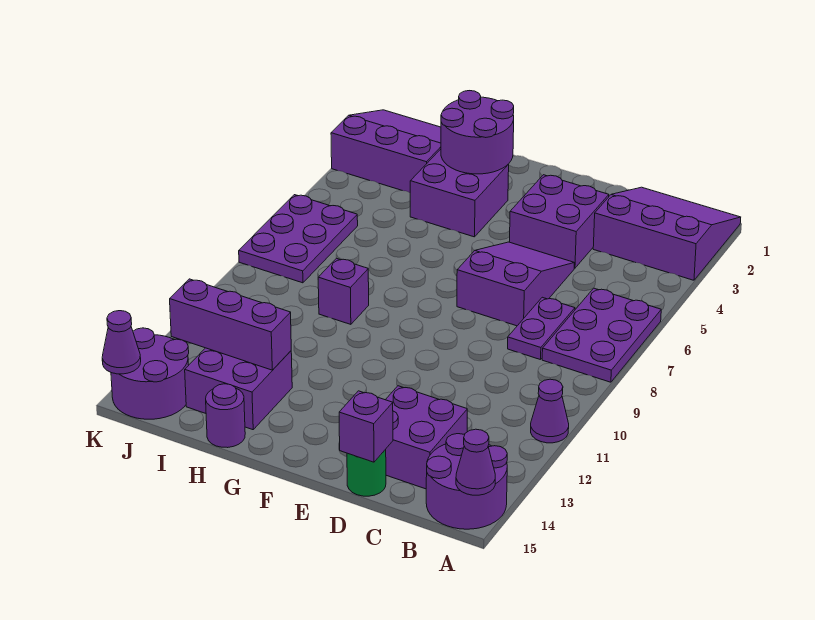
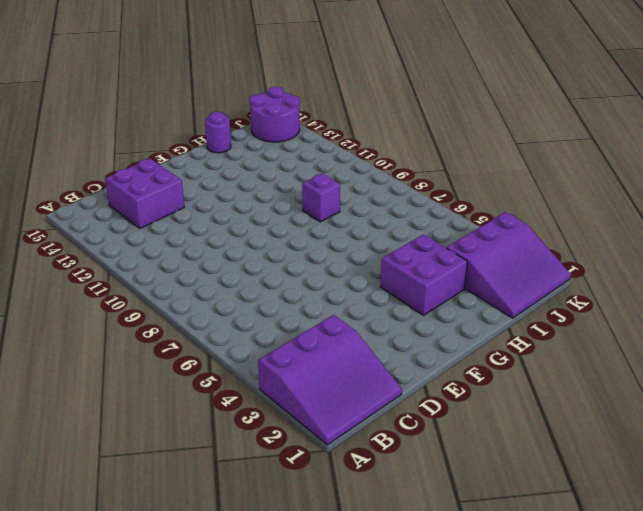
none -> purple plate A6:B8 level 1
none -> purple cone A11 level 1
none -> purple round brick A14:B15 level 1

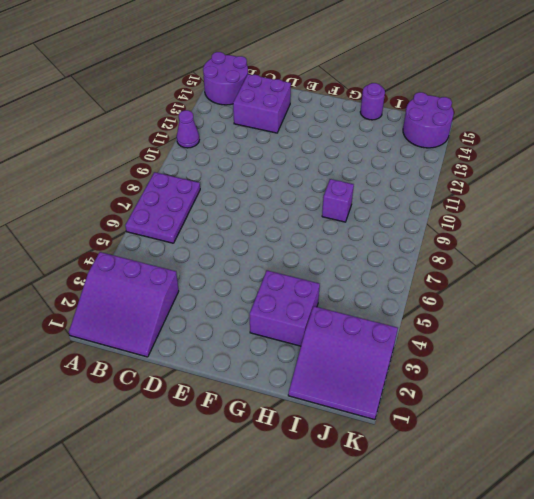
none -> purple plate C7:C8 level 1
none -> purple brick D3:E4 level 1
none -> purple slope D5:E7 level 1 top 7

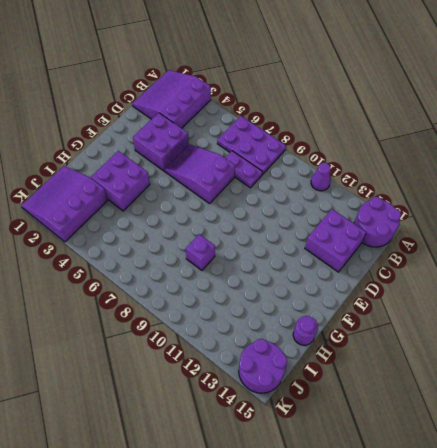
none -> green round brick D15 level 1
none -> purple brick H13:I14 level 1
none -> purple plate J6:K8 level 1

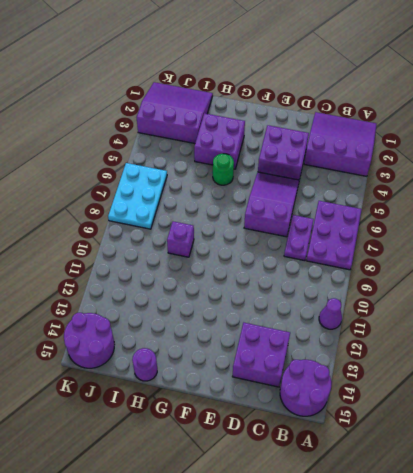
green round brick G5 level 1 -> green round brick D15 level 1
cyan plate J6:K8 level 1 -> purple plate J6:K8 level 1
none -> purple brick H13:I14 level 1
none -> purple cone A15 level 2
none -> purple brick D15 level 2

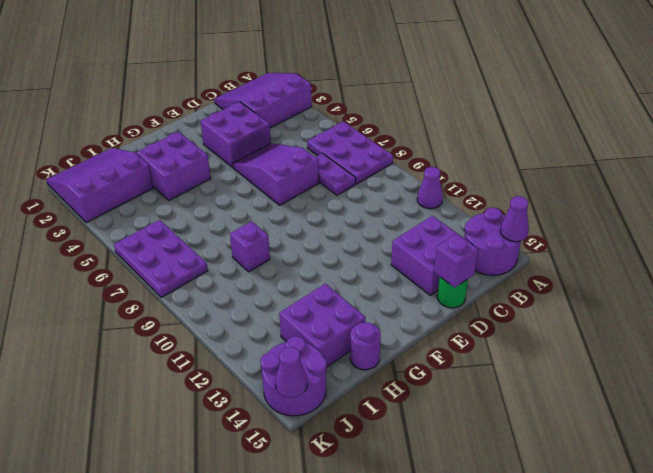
none -> purple round brick G2:H3 level 2
none -> purple brick H13:J13 level 2

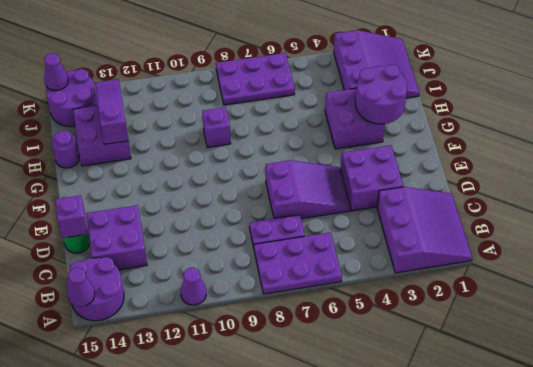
purple slope H13:J13 level 2 top H -> purple brick H13:J13 level 2

